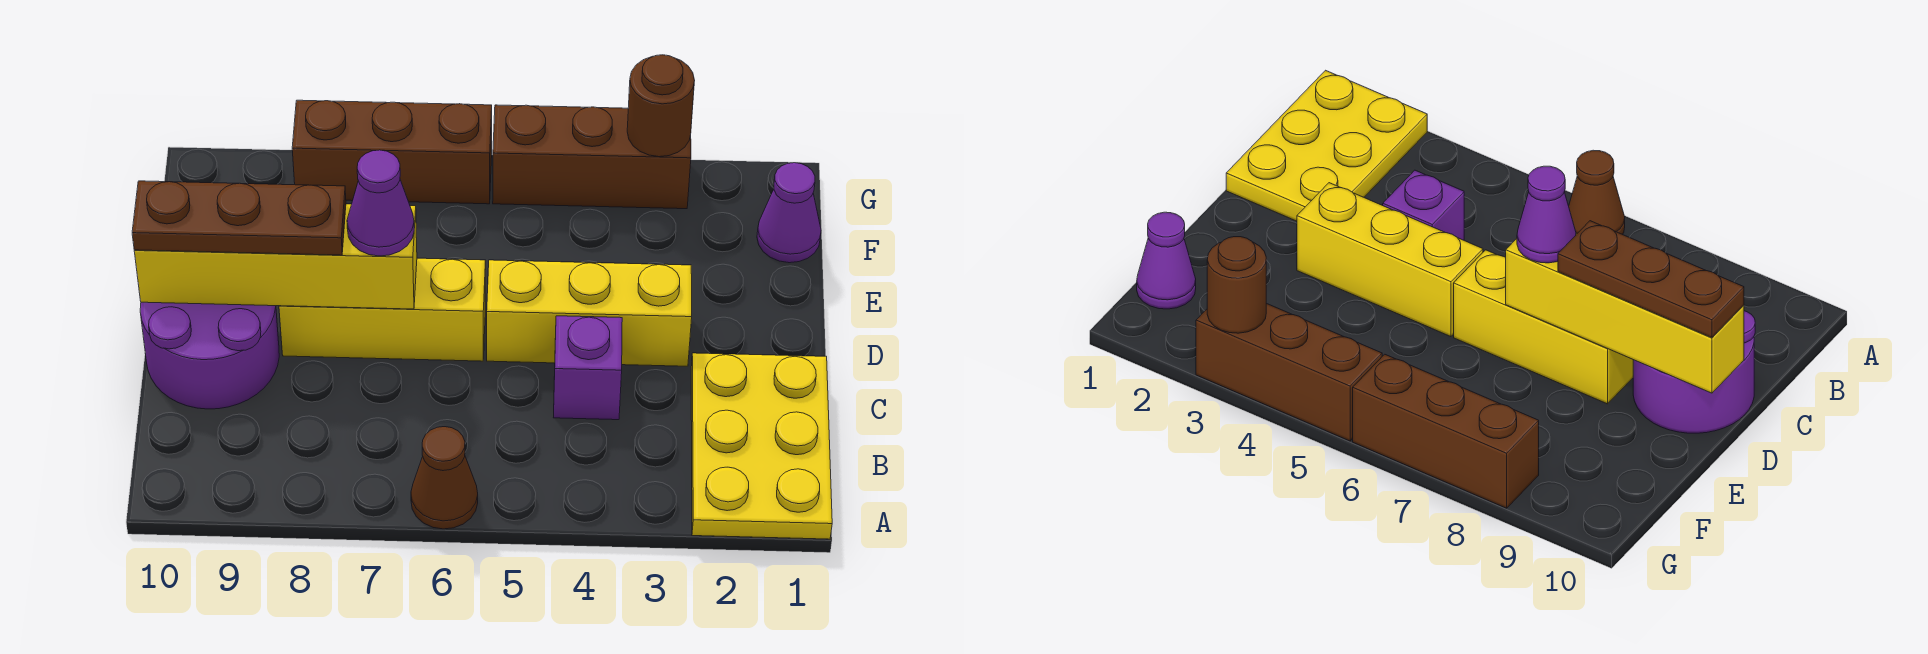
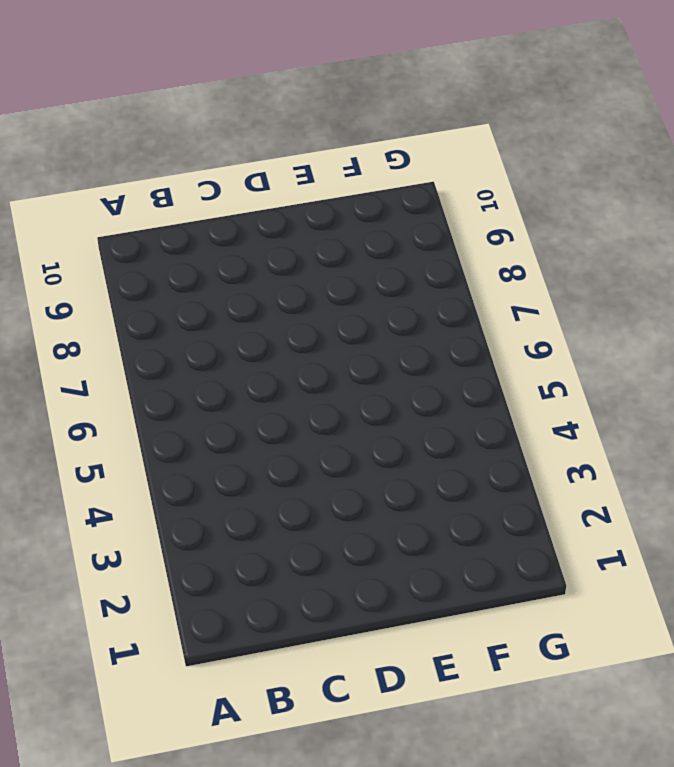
none -> yellow plate A1:C2 level 1
none -> brown cone A6 level 1
none -> purple brick C4 level 1

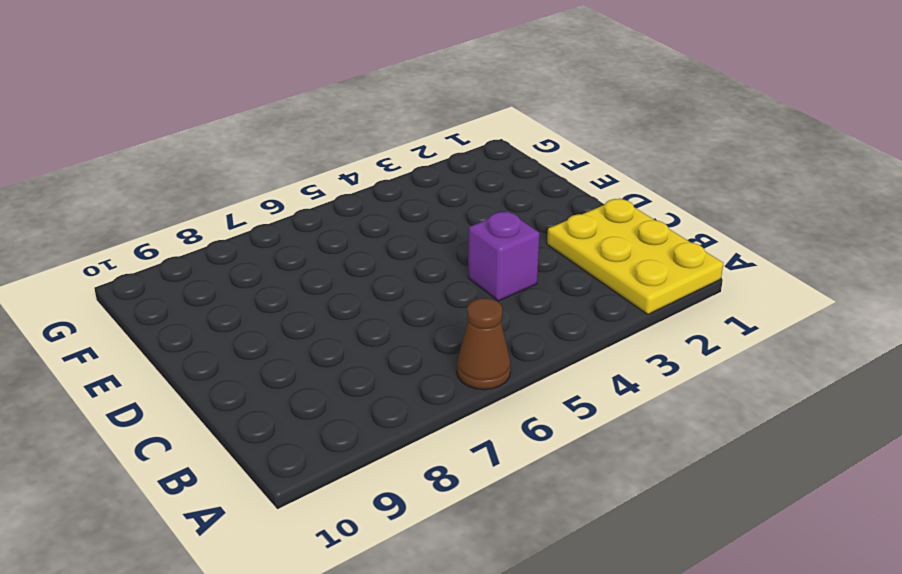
none -> purple round brick C9:D10 level 1
none -> yellow brick D3:D5 level 1
none -> yellow brick D6:D8 level 1

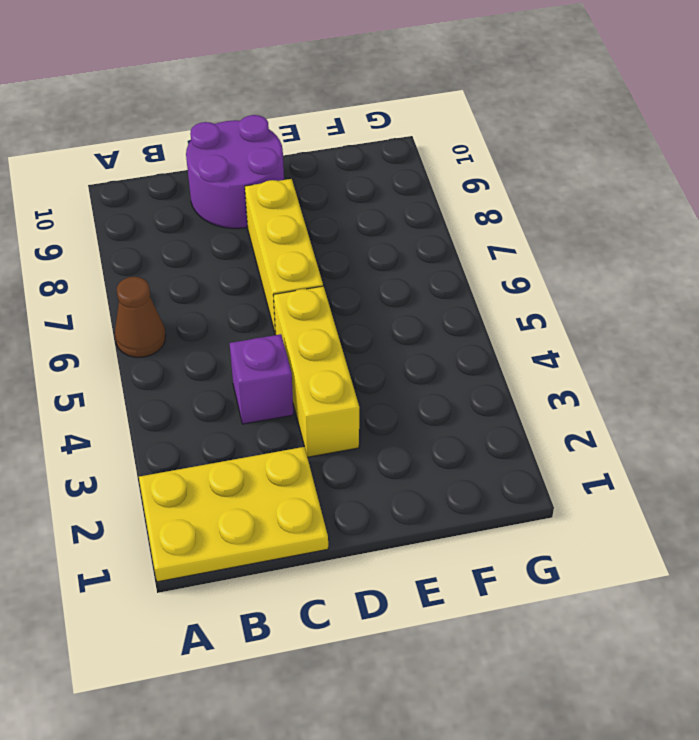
none -> purple cone F1 level 1
none -> brown brick G3:G5 level 1
none -> brown brick G6:G8 level 1

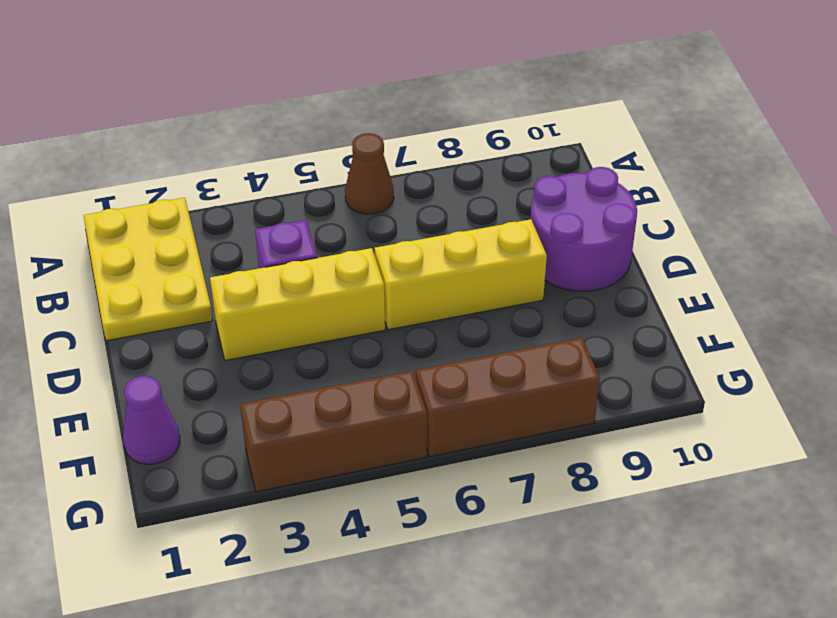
none -> yellow brick D7:D10 level 2
none -> brown round brick G3 level 2
none -> purple cone D7 level 3

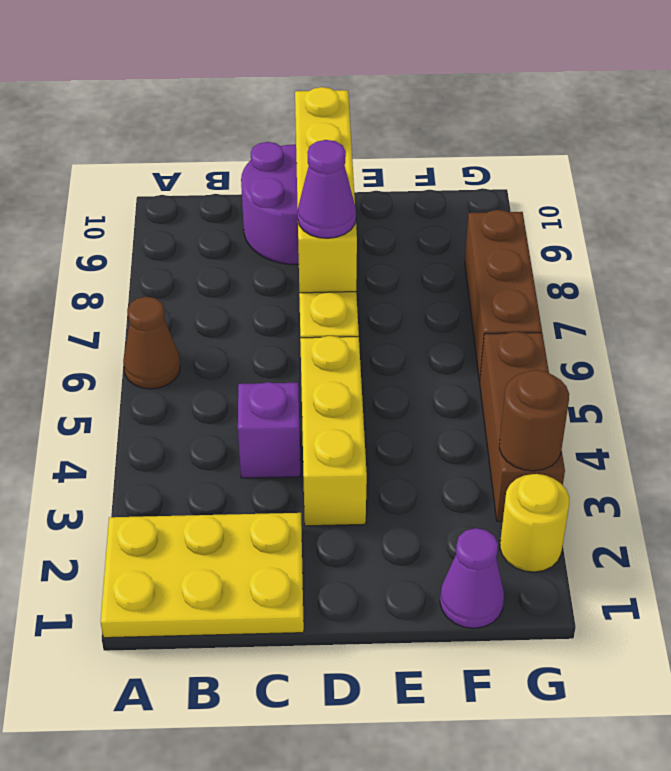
yellow round brick G2 level 1 -> none
none -> brown plate D8:D10 level 3

